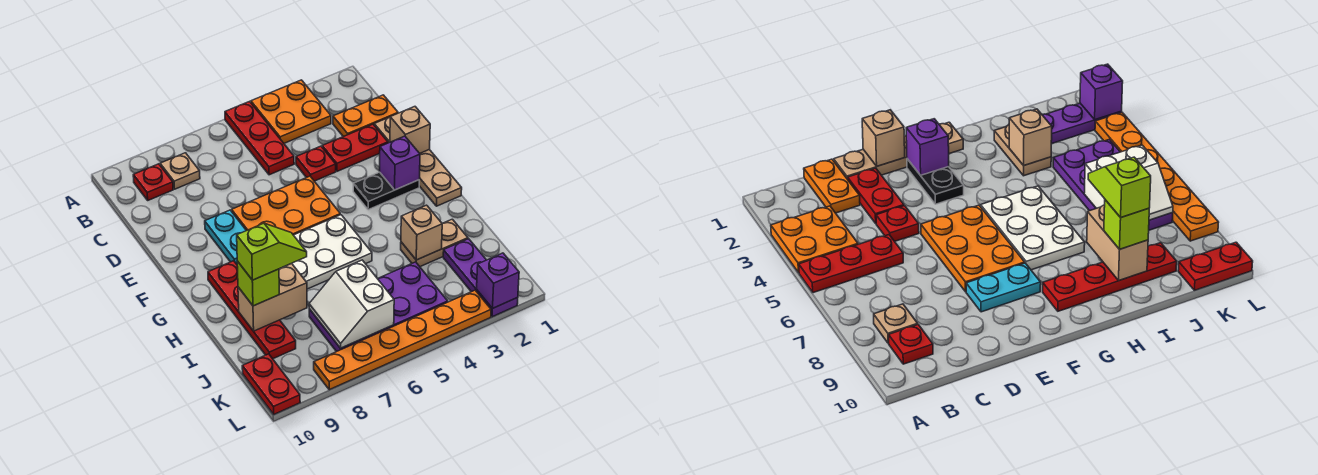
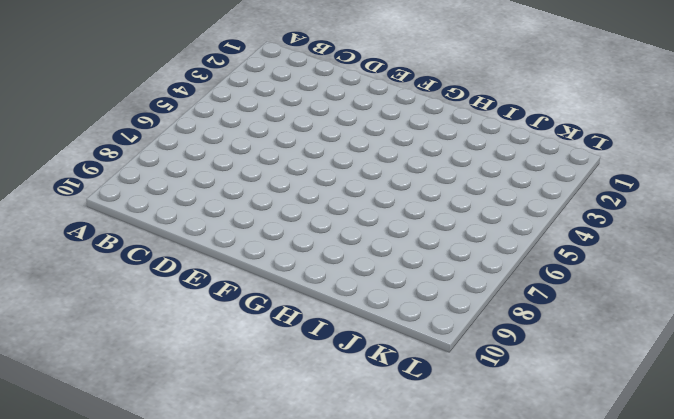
none -> orange plate A3:B4 level 1
none -> red plate A5:C5 level 1
none -> tan plate B8 level 1

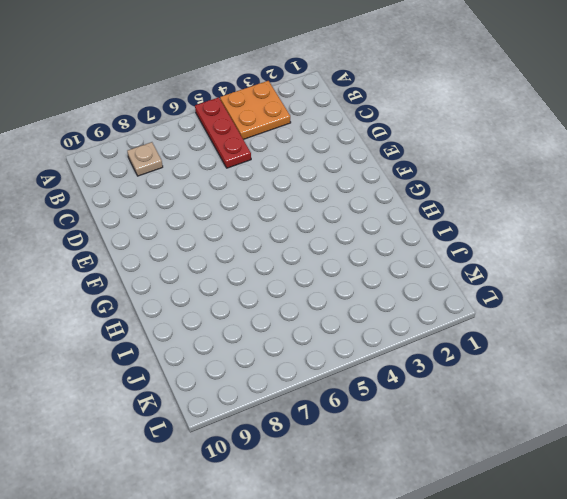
none -> red plate B9 level 1
none -> orange plate C1:C2 level 1
none -> tan plate D1:G1 level 1

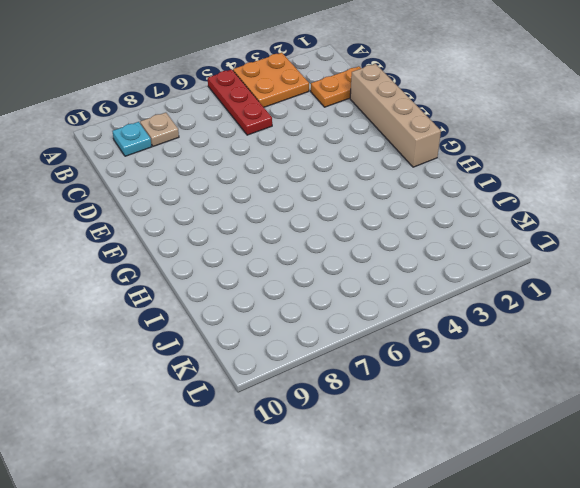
cyan plate B9 level 1 -> red plate B9 level 1
tan brick D1:G1 level 1 -> tan plate D1:G1 level 1
none -> red plate D2:D3 level 1
none -> red plate D4 level 1
none -> orange plate E5:F7 level 1

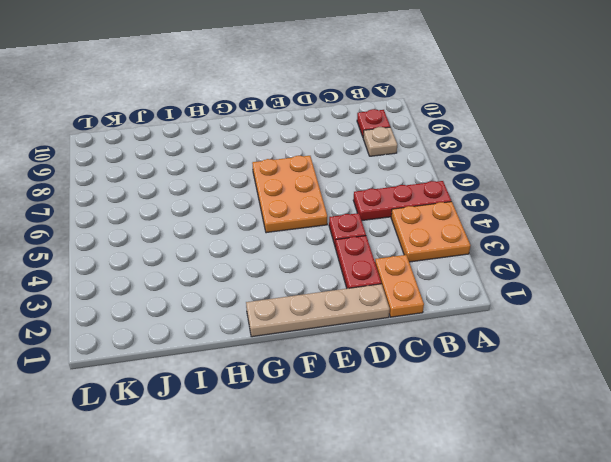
none -> cyan plate E8:F8 level 1
none -> black plate F2:F3 level 1
none -> white plate G5:H7 level 1

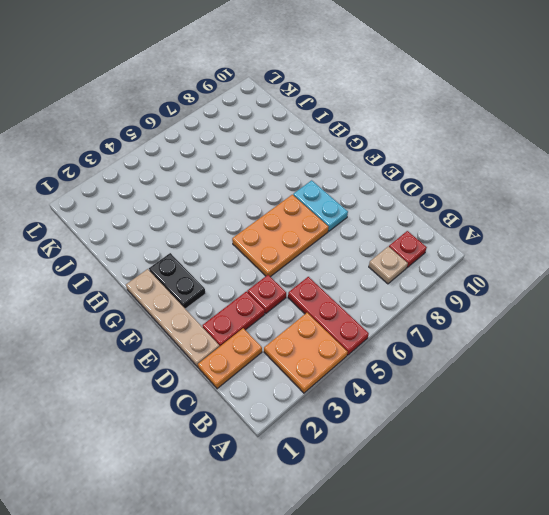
black plate F2:G2 level 1 -> black plate F2:F3 level 1
none -> white plate G5:H7 level 1
none -> red plate G9:J9 level 1
none -> tan plate I2:I3 level 1

